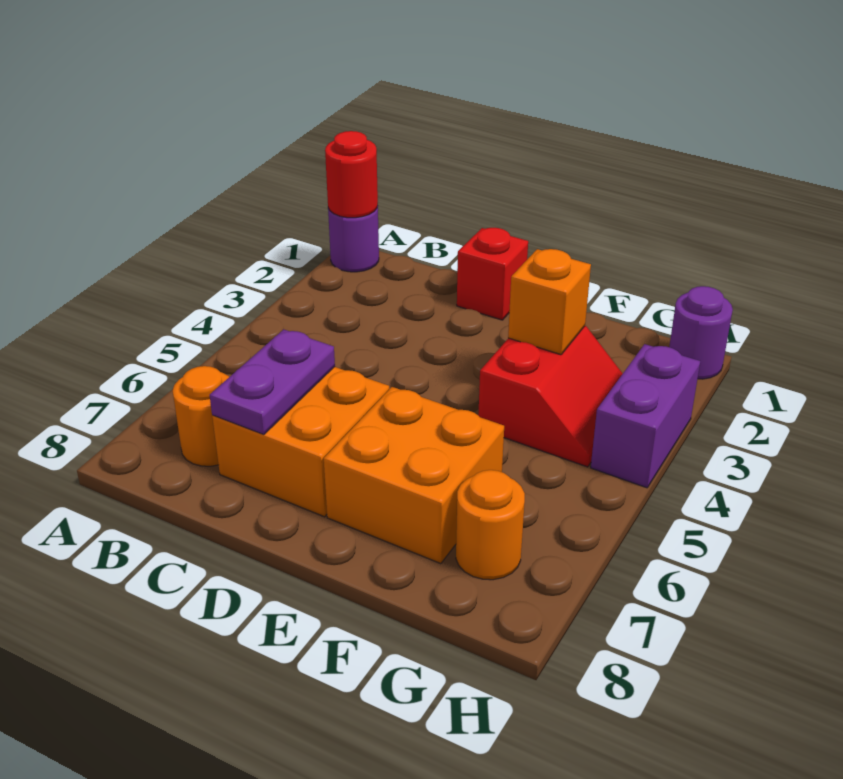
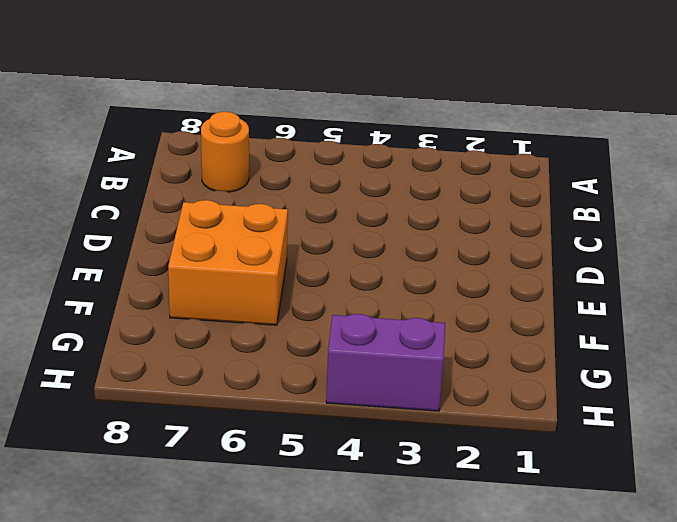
none -> purple round brick A1 level 1
none -> orange brick C6:D7 level 1
none -> red brick D1 level 1

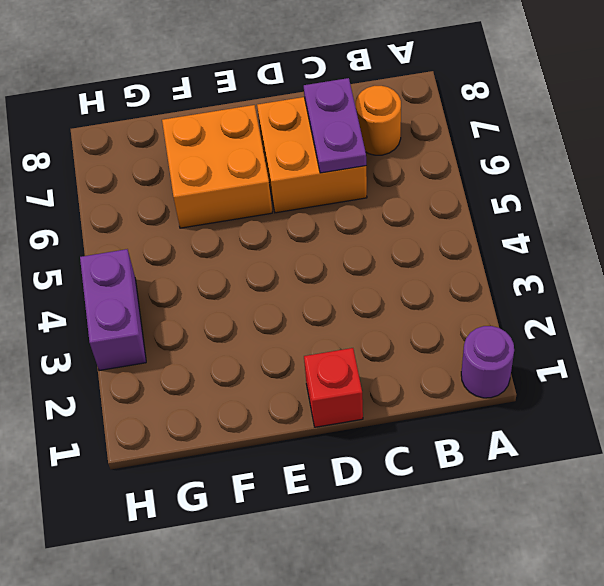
none -> red slope F3:G4 level 1 top F
none -> orange round brick G7 level 1
none -> purple round brick H1 level 1

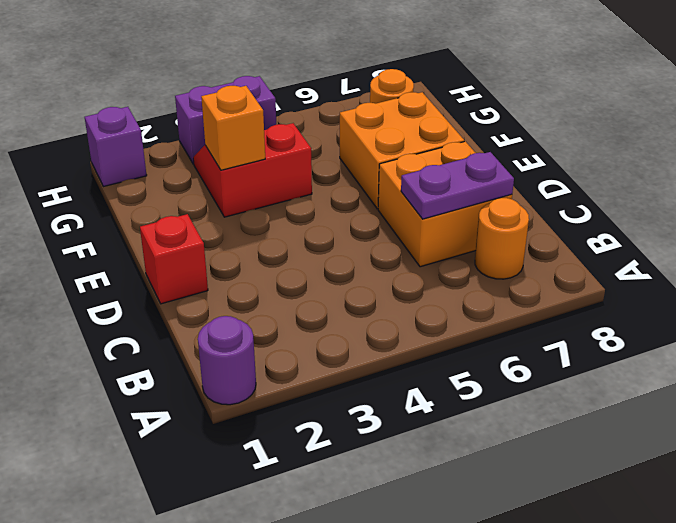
purple brick H1 level 1 -> purple round brick H1 level 1
none -> red round brick A1 level 2

